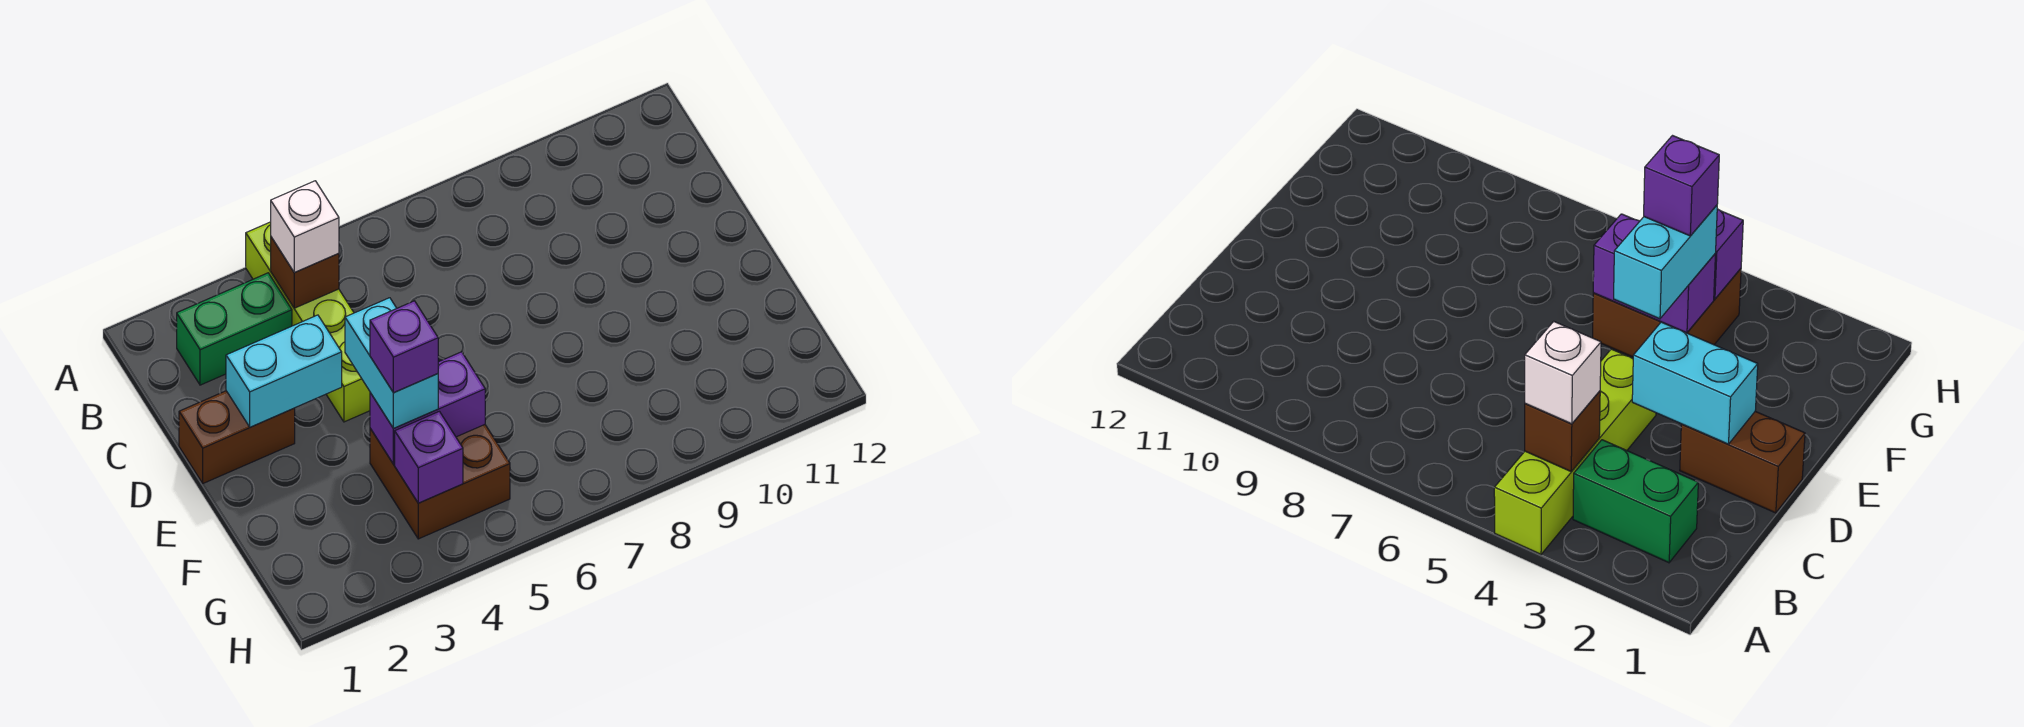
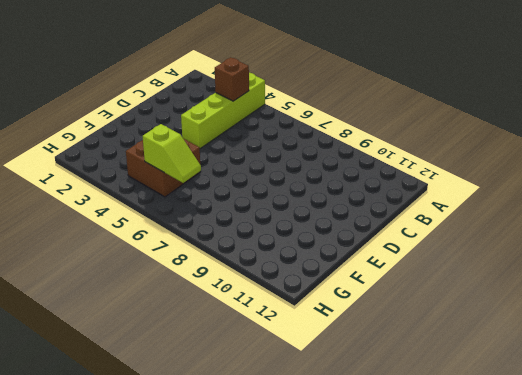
lime slope G5:G6 level 2 top 5 -> none
none -> green brick B2:B3 level 1
none -> brown brick D1:D2 level 1

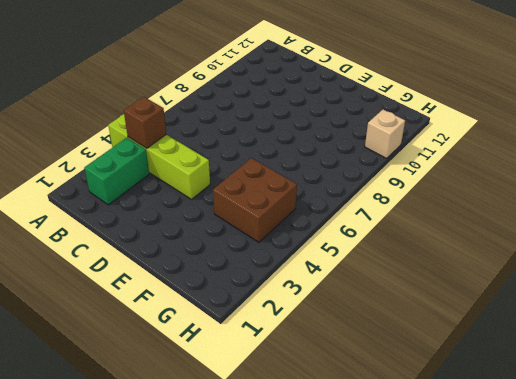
tan brick H10 level 1 -> none
none -> brown brick D1:D2 level 1
none -> cyan brick D2:D3 level 2

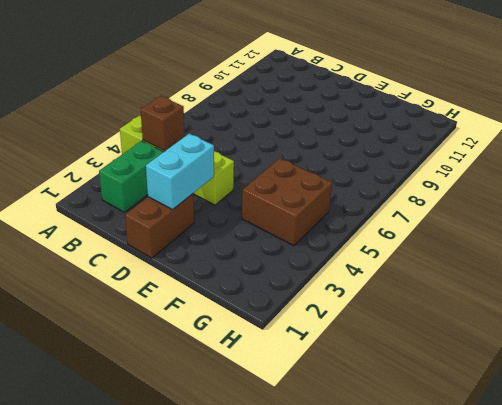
none -> purple brick F4:F5 level 2
none -> purple brick G4 level 2

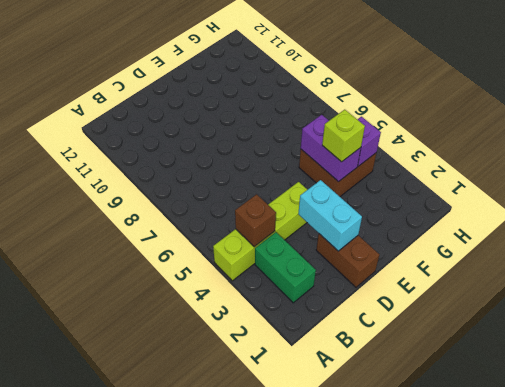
lime brick F4 level 3 -> cyan brick E4:F4 level 3
none -> white brick B4 level 3
none -> purple brick F4 level 4

